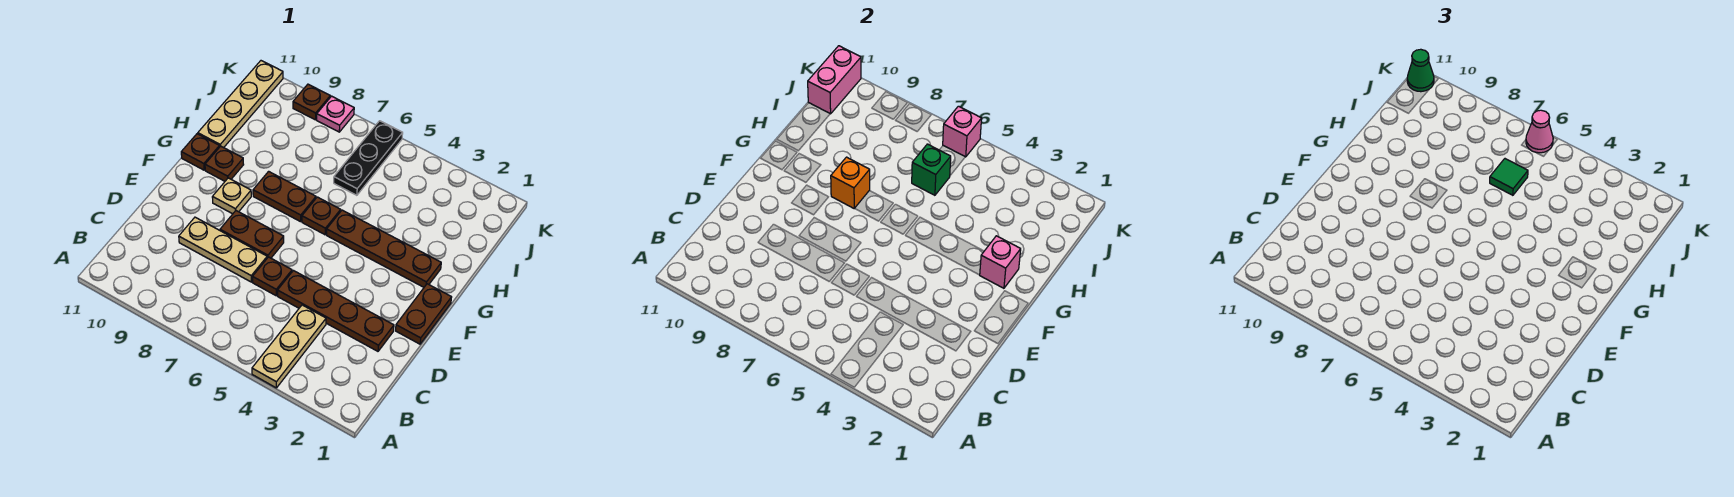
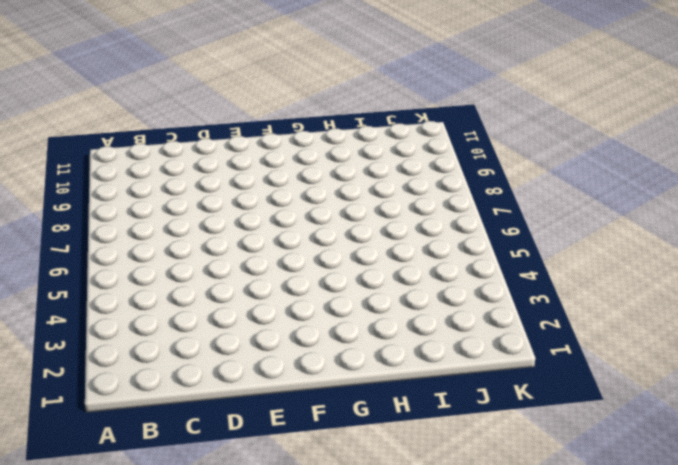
none -> tan plate A4:C4 level 1
none -> brown plate D2:D5 level 1
none -> brown plate D6 level 1

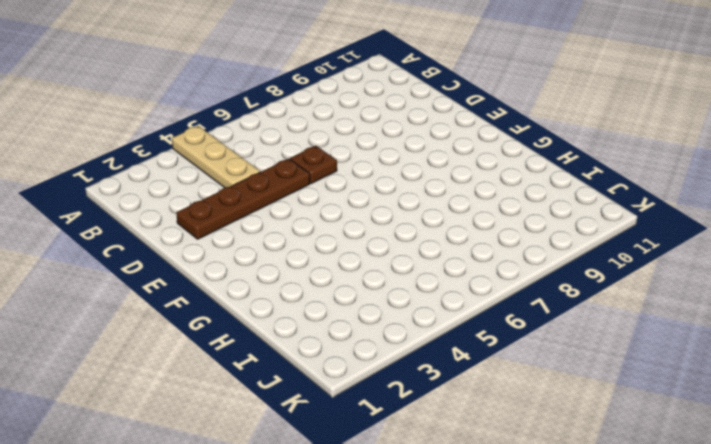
none -> tan plate D7:D9 level 1
none -> brown plate E1:F1 level 1
none -> brown plate E7:E8 level 1

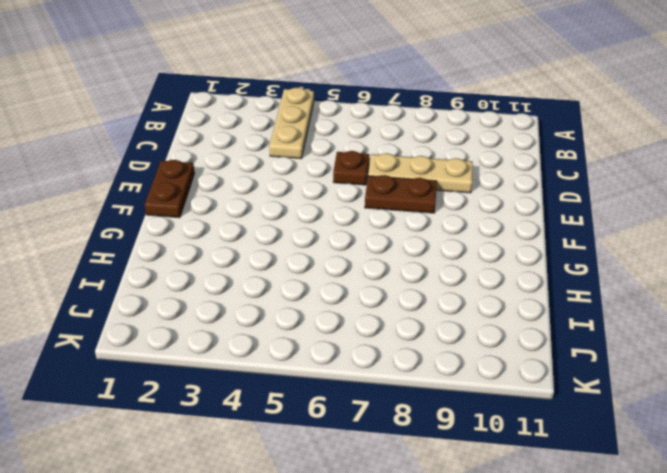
none -> brown plate D2:D5 level 1
none -> tan plate F9 level 1
none -> brown plate G2:G5 level 1

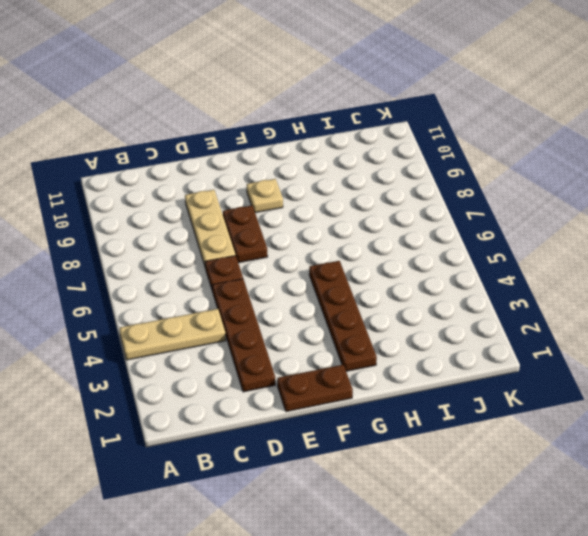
none -> brown plate G6 level 1
none -> brown plate G7:G8 level 1
none -> brown plate G10 level 1

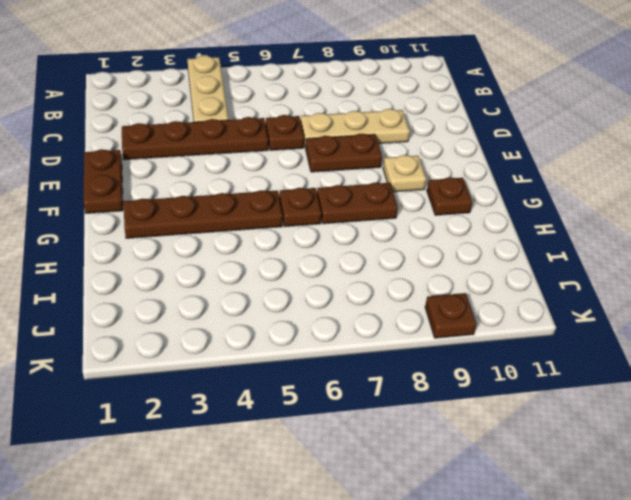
none -> brown plate G11 level 1
none -> tan plate H11:K11 level 1
none -> black plate I6:K6 level 1

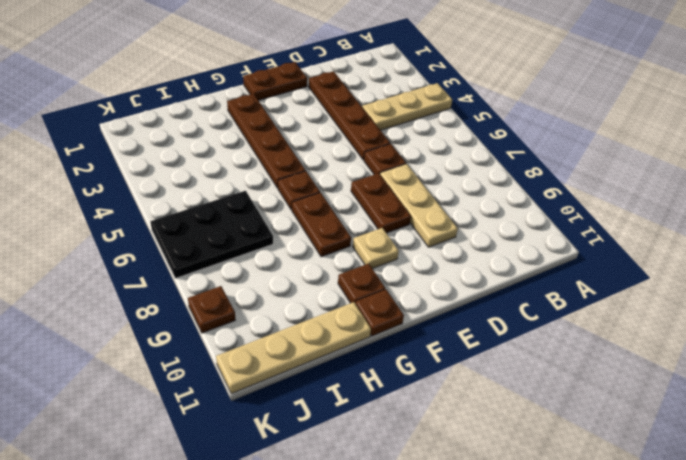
black plate I6:K7 level 1 -> black plate I6:K6 level 1
none -> pink plate K8 level 1
none -> pink brick G2 level 2
none -> orange brick G8 level 2

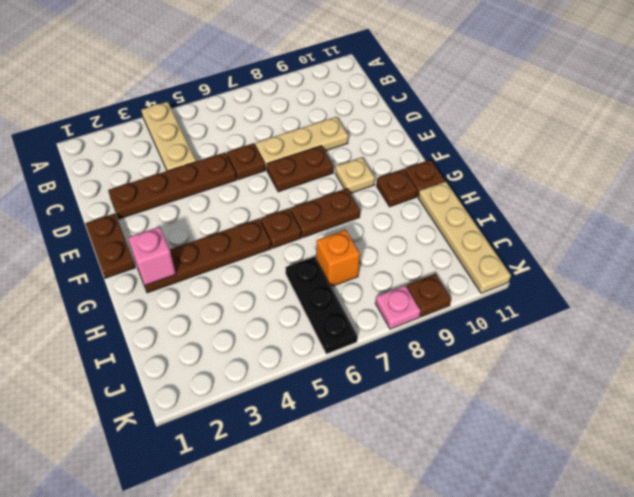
orange brick I7 level 1 -> orange brick G8 level 2
none -> green brick I6 level 2
none -> pink brick J11:K11 level 2
none -> pink brick K6 level 2

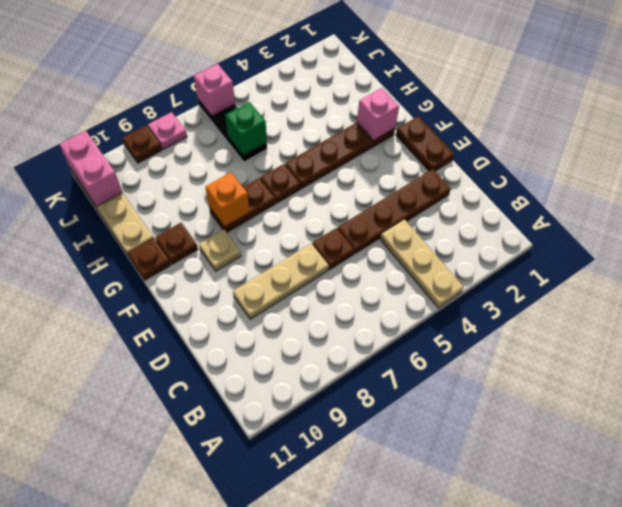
none -> brown plate E7:E8 level 1
none -> green tile I6 level 3
none -> pink cone K6 level 3

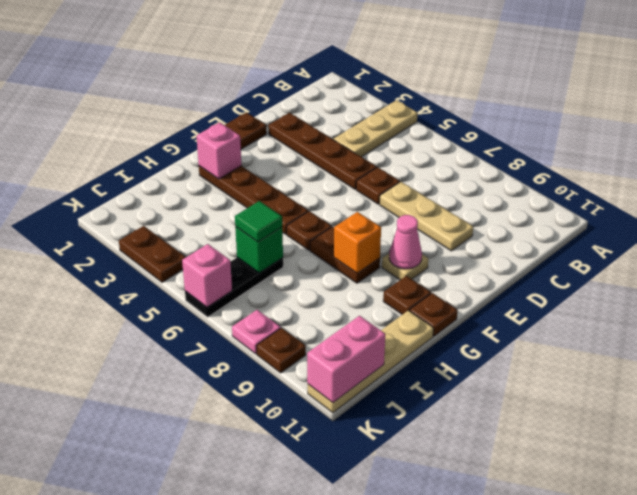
pink cone F9 level 2 -> pink cone K6 level 3
brown plate K3:K4 level 1 -> brown plate E7:E8 level 1
none -> green cone K11 level 3

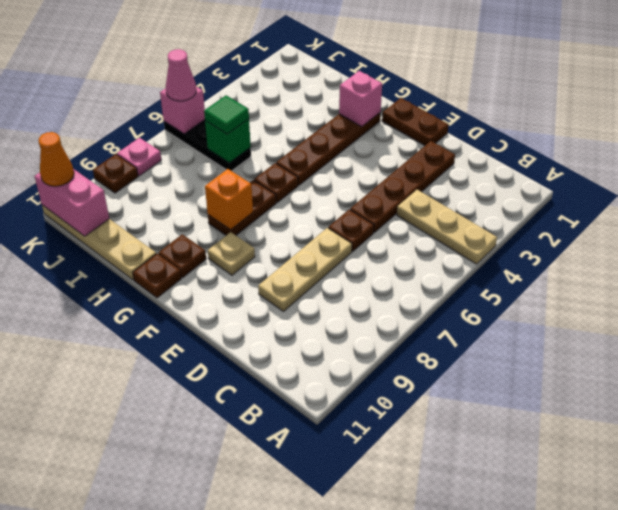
orange cone K11 level 3 -> green cone K11 level 3
none -> brown plate E7:E8 level 1

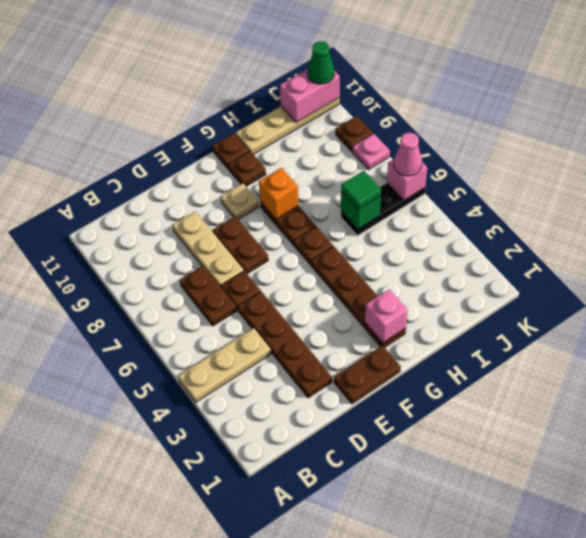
brown plate C6:C7 level 1 -> none

